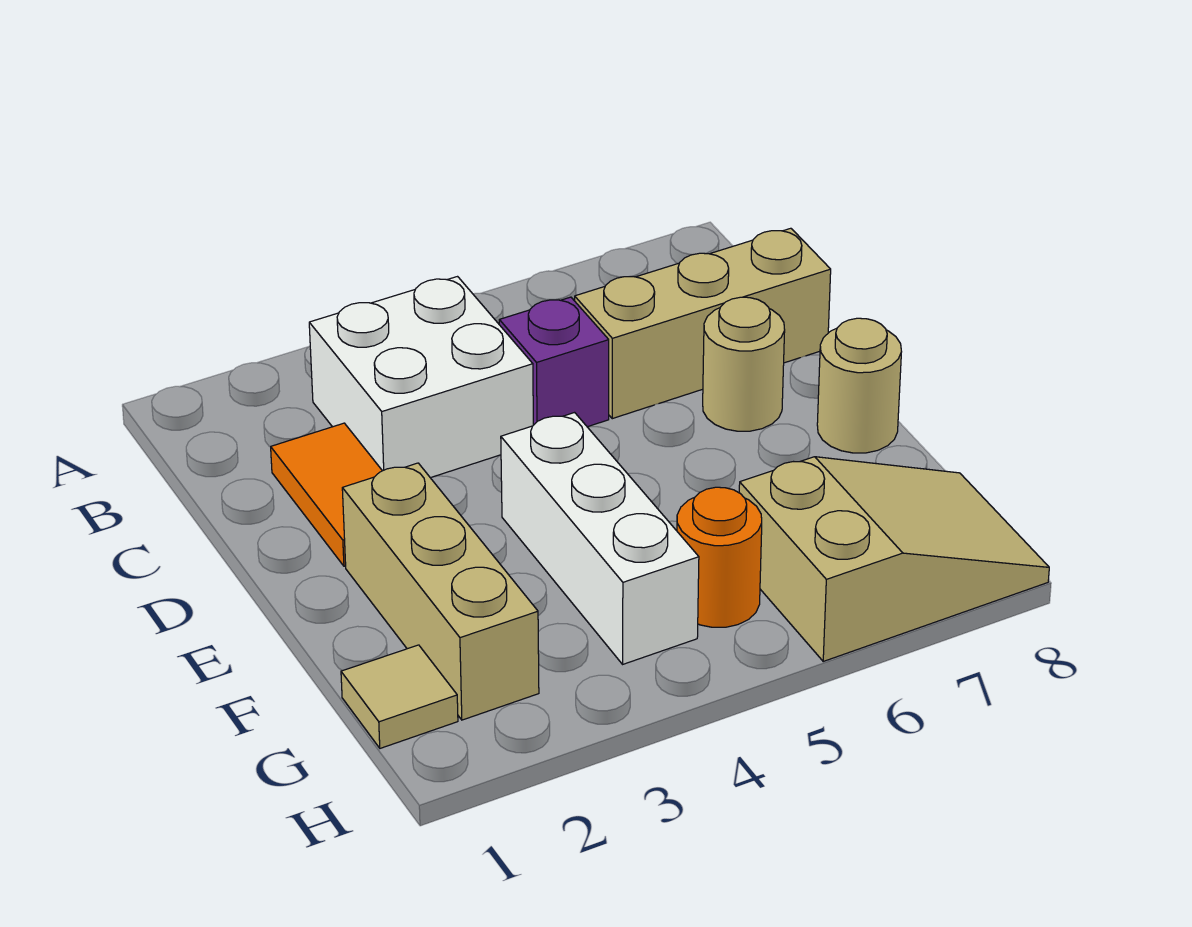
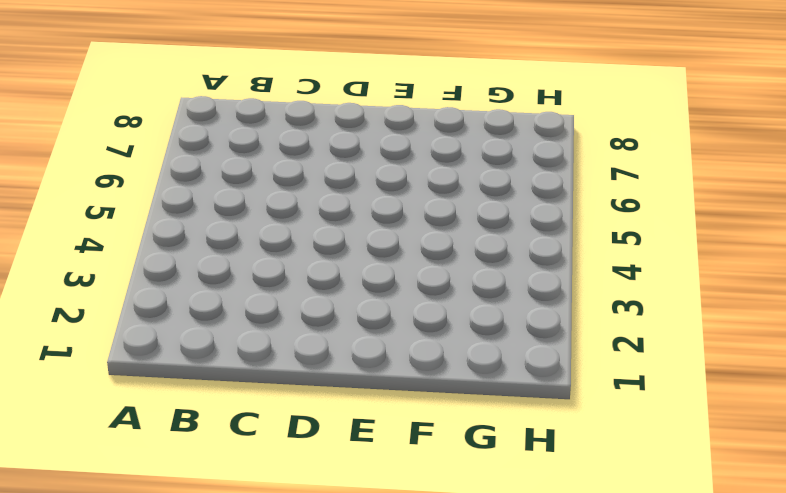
none -> white brick B3:C4 level 1
none -> orange tile C2:D2 level 1

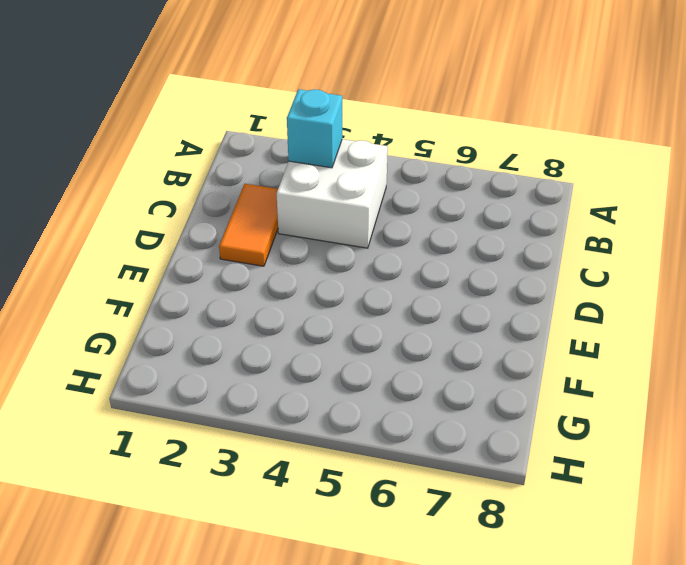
cyan brick B3 level 2 -> none
none -> purple brick C5 level 1
none -> tan brick C6:C8 level 1

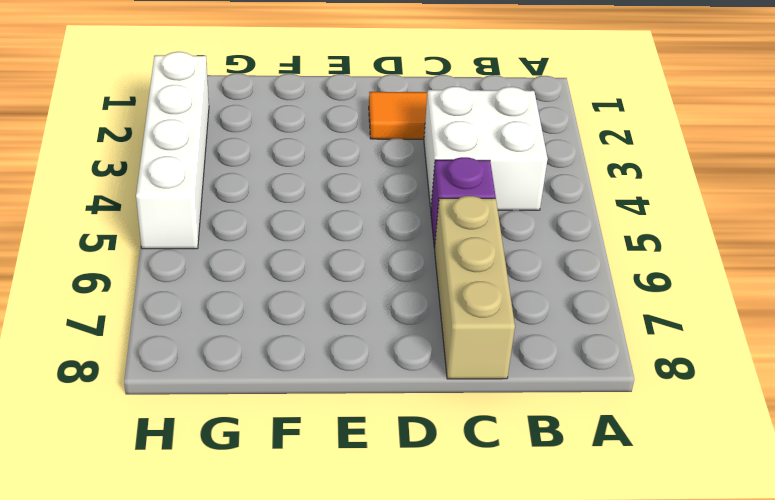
white brick H2:H5 level 1 -> none
none -> tan round brick D7 level 1
none -> tan brick E2:G2 level 1

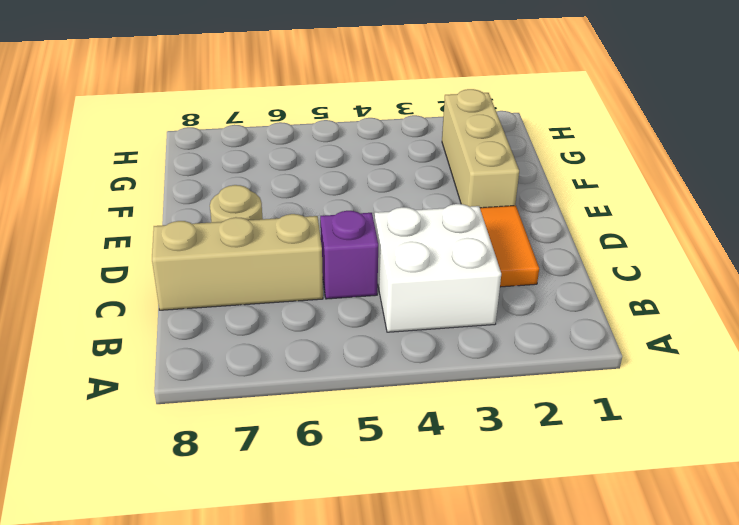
none -> white brick E4:G4 level 1
none -> tan round brick E8 level 1

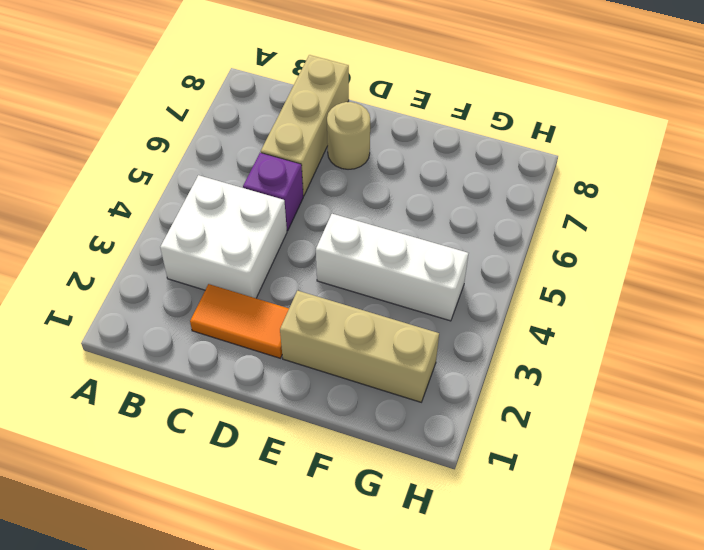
none -> tan round brick E8 level 1
none -> tan tile G1 level 1

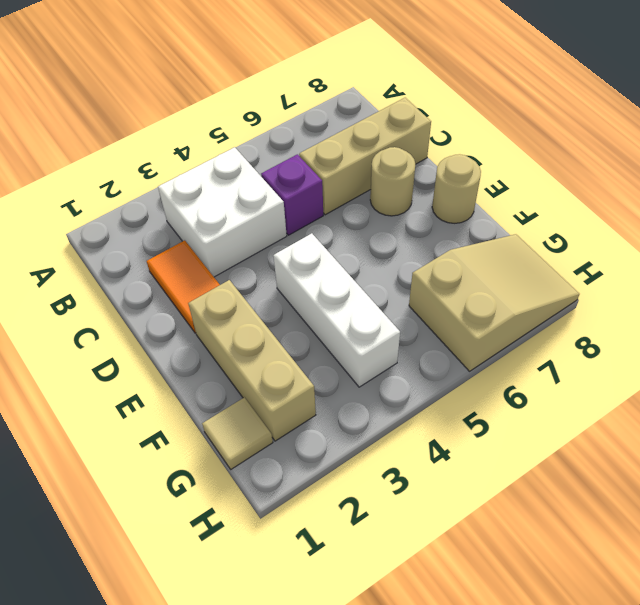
none -> orange round brick G5 level 1

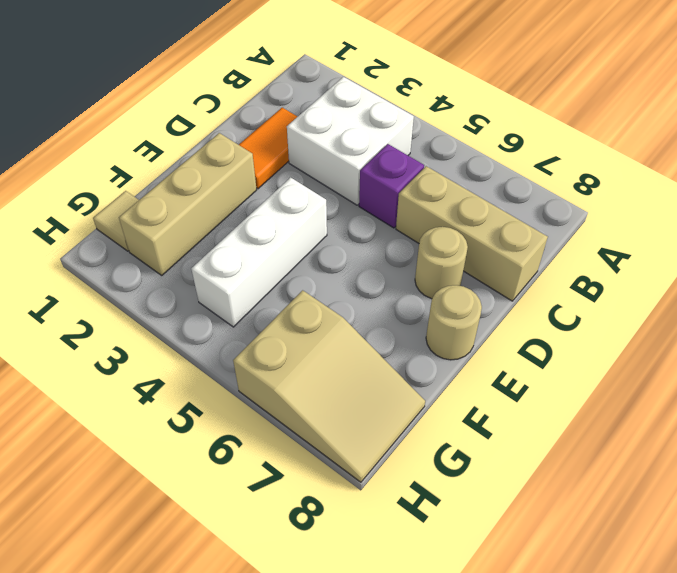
none -> orange round brick G5 level 1

